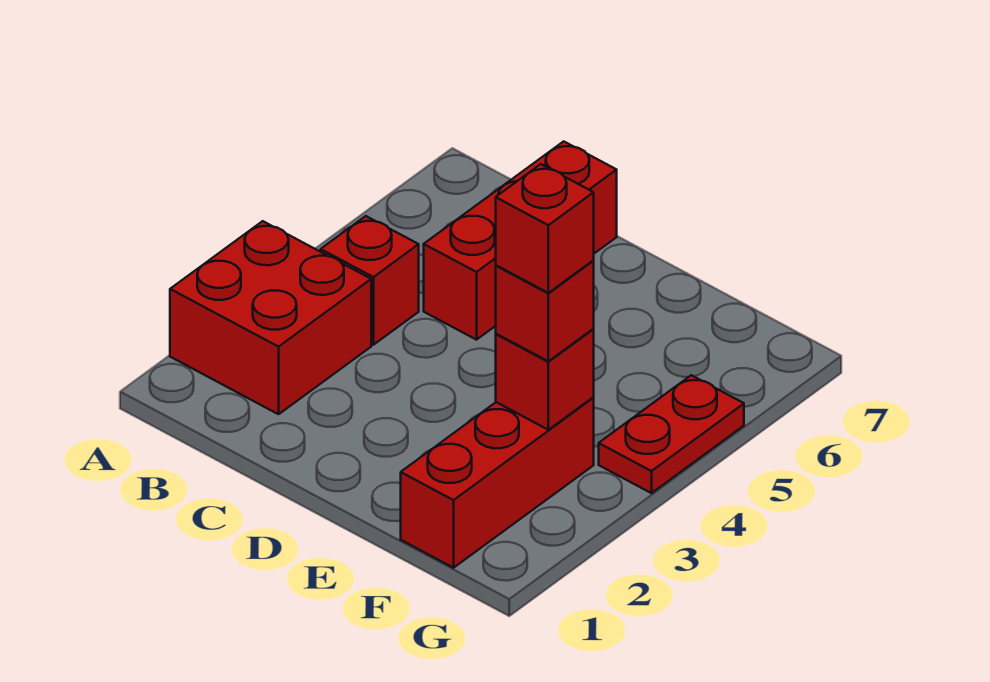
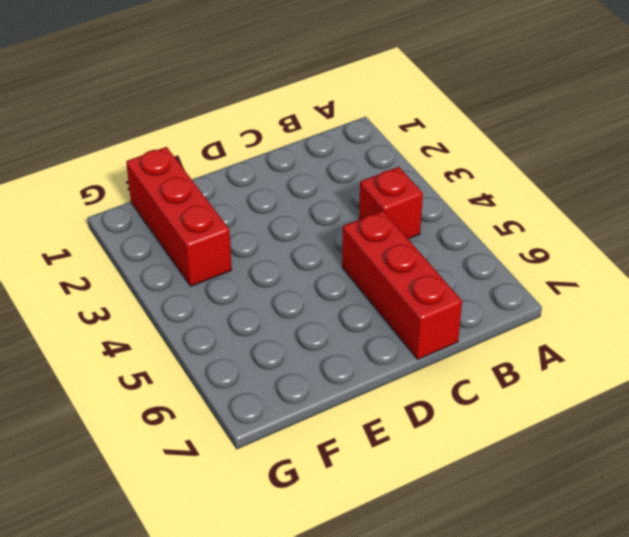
none -> red brick A2:B3 level 1
none -> red plate G4:G5 level 1

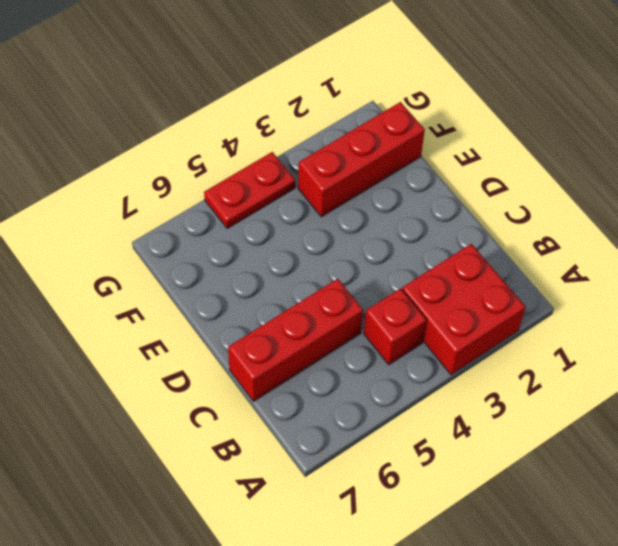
none -> red brick F3 level 2
none -> red brick F3 level 3

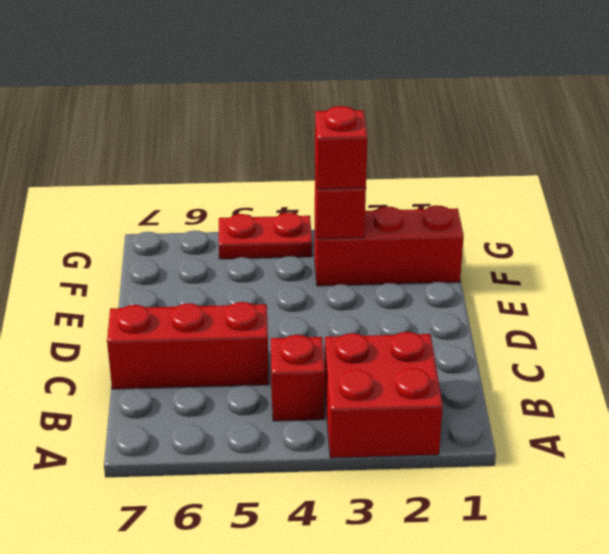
none -> red brick F3 level 4

